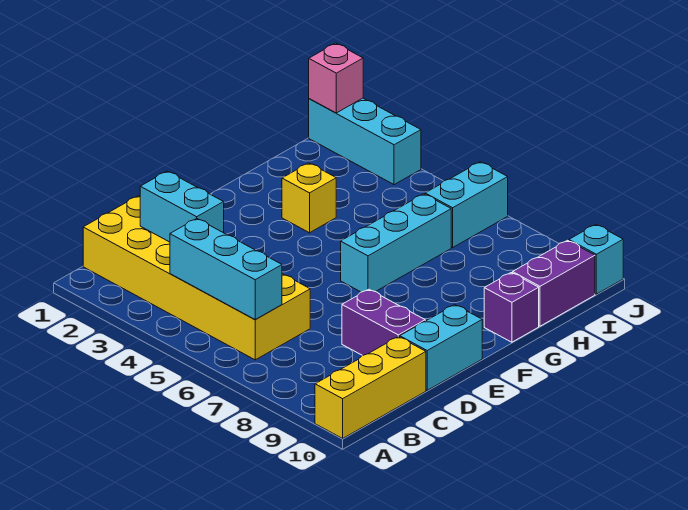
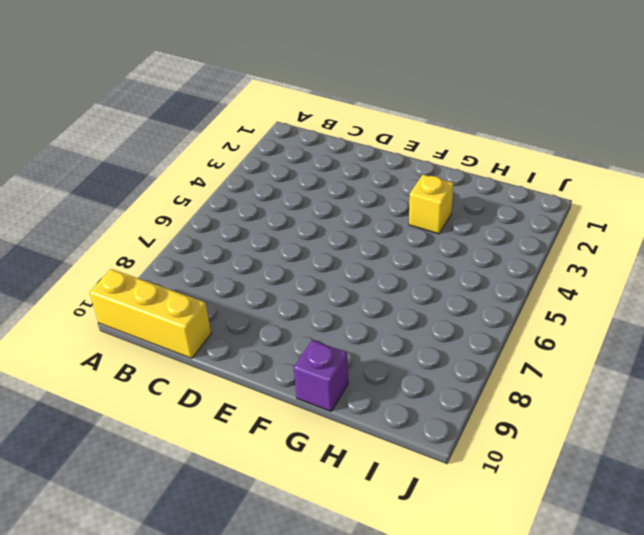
none -> yellow brick B1:C6 level 1
none -> purple brick D8:D9 level 1
none -> cyan brick D10:E10 level 1

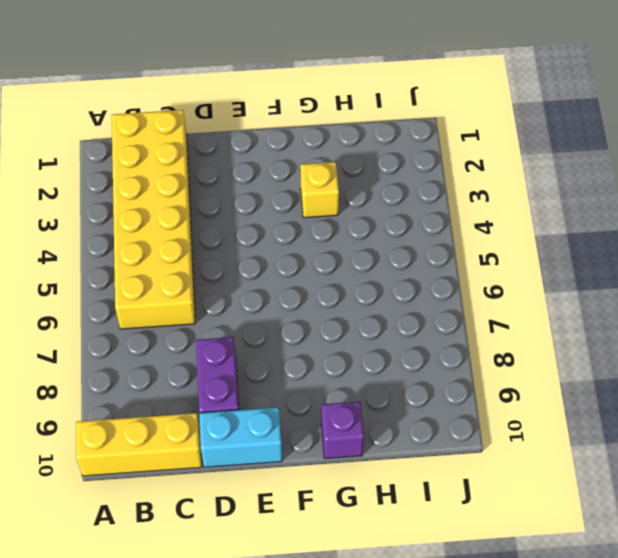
none -> cyan brick F6:H6 level 1
none -> purple brick H10:I10 level 1
none -> cyan brick I6:J6 level 1

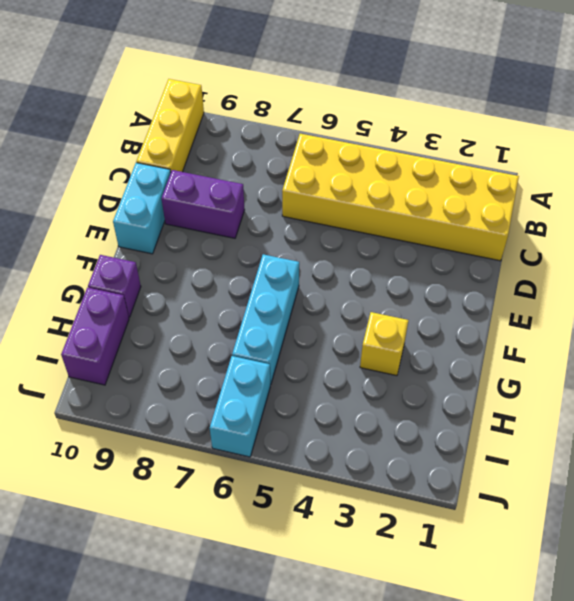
none -> cyan brick J1:J3 level 1
none -> cyan brick J10 level 1
none -> cyan brick B4:B6 level 2

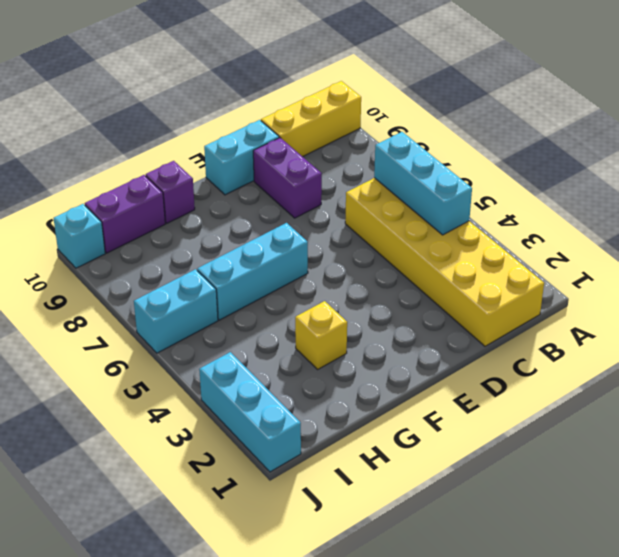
none -> cyan brick C2:C3 level 2
none -> pink brick J1 level 2

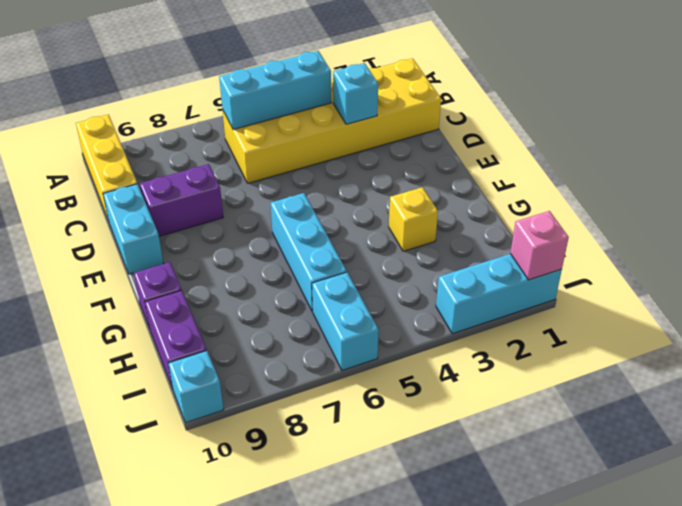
cyan brick C3 level 2 -> cyan brick C2:C3 level 2

